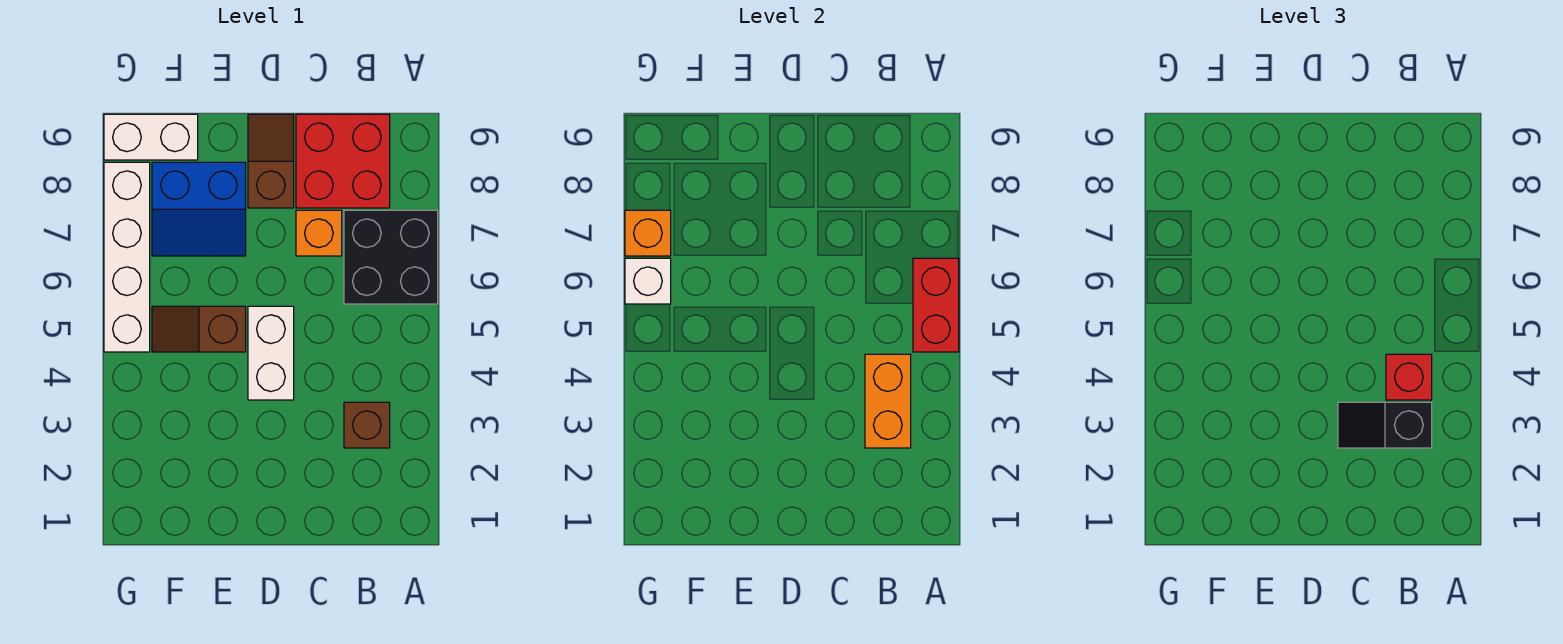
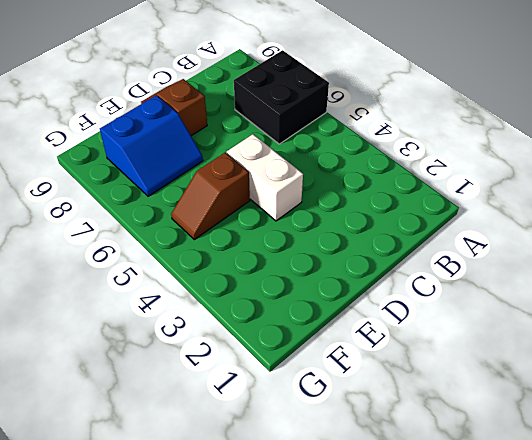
none -> brown brick B3 level 1
none -> red brick B8:C9 level 1
none -> orange brick C7 level 1

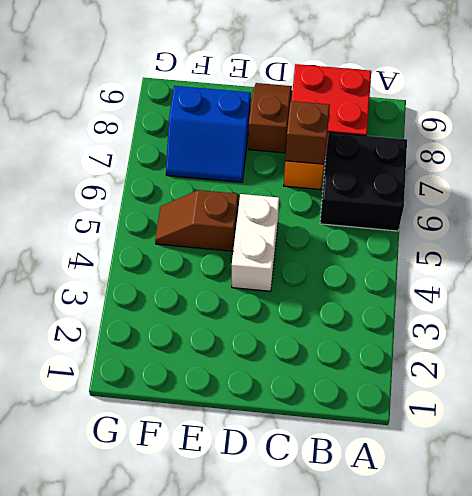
brown brick C7 level 2 -> brown brick B3 level 1
none -> white brick F9:G9 level 1
none -> white brick G5:G8 level 1
none -> red brick A5:A6 level 2

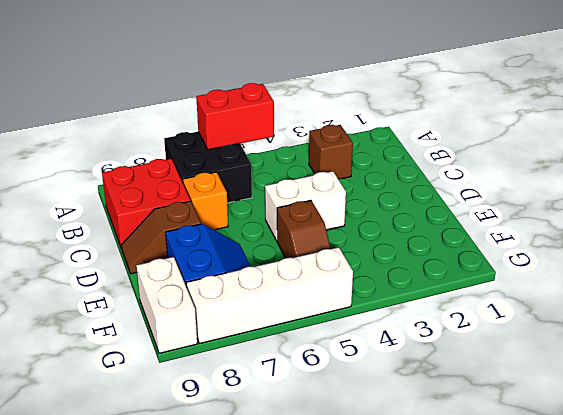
none -> orange brick B3:B4 level 2
none -> white brick G6 level 2
none -> orange brick G7 level 2

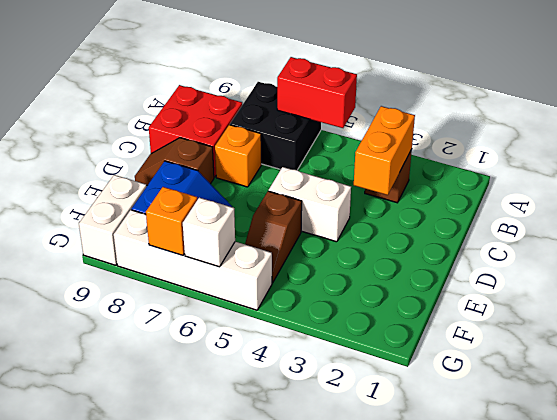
orange brick B3:C3 level 2 -> orange brick B3:B4 level 2
none -> black slope B3:C3 level 3 top B
none -> red brick B4 level 3

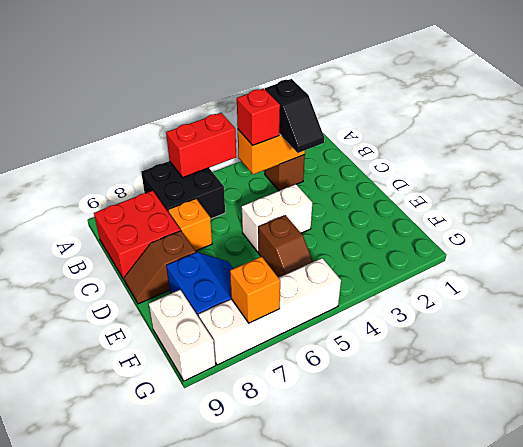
none -> white brick G6 level 2

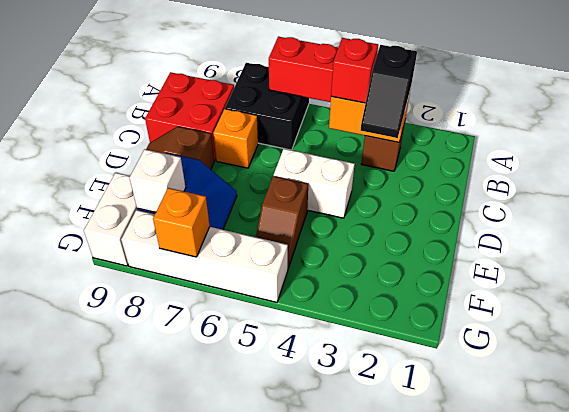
white brick F8 level 2 -> white brick G6 level 2

